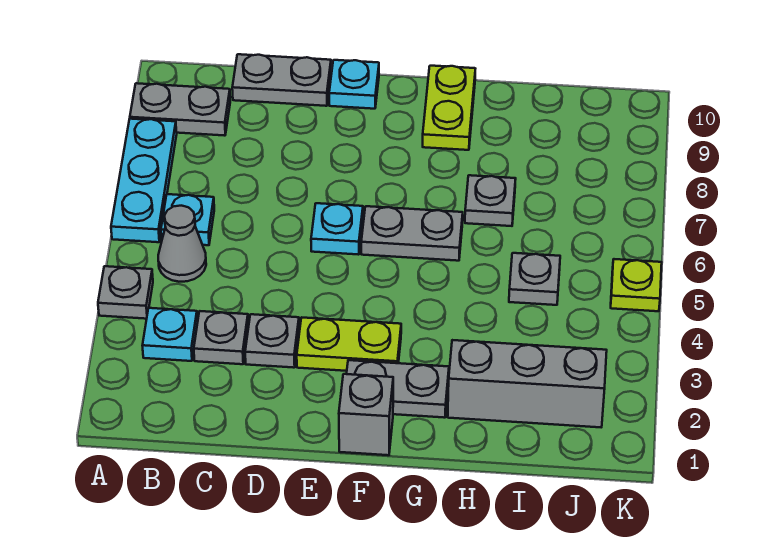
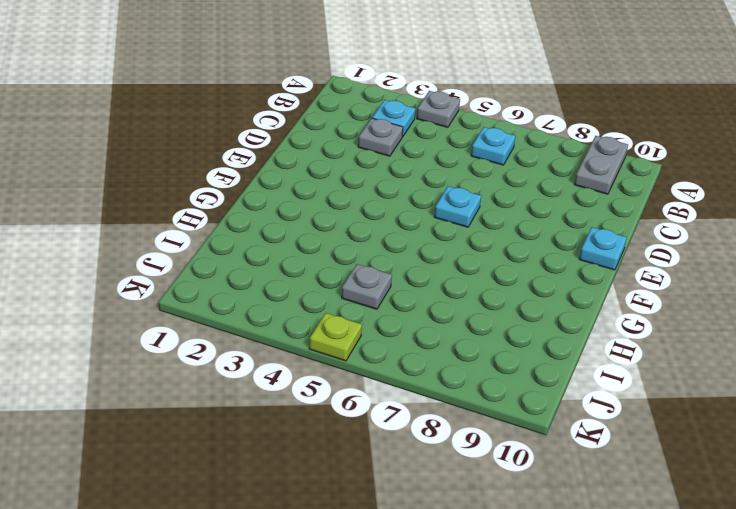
none -> cyan plate A6:A8 level 1
none -> grey cone B5 level 1
none -> grey plate C10:D10 level 1

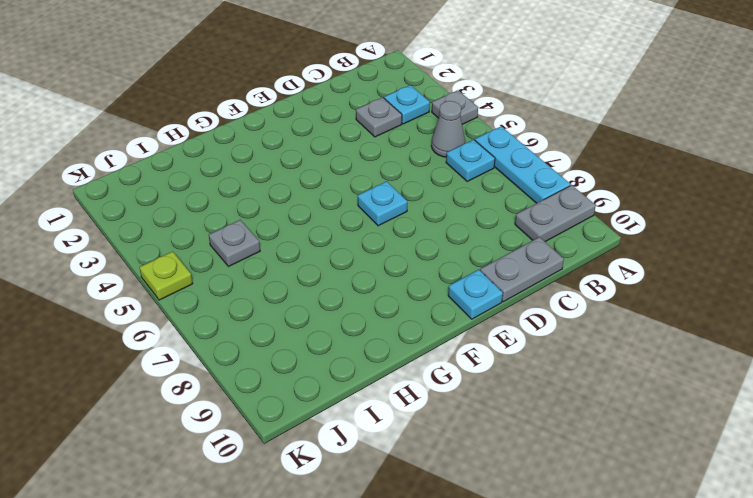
none -> grey plate D3 level 1
none -> lime plate E3:F3 level 1
none -> grey brick F1 level 1

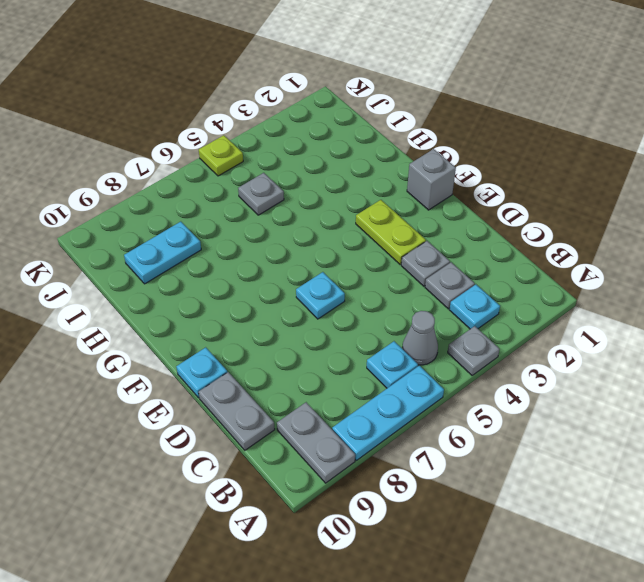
cyan plate I8:I9 level 1 -> none
none -> grey plate F2:G2 level 1
none -> grey plate F6:G6 level 1
none -> lime plate G9:G10 level 1

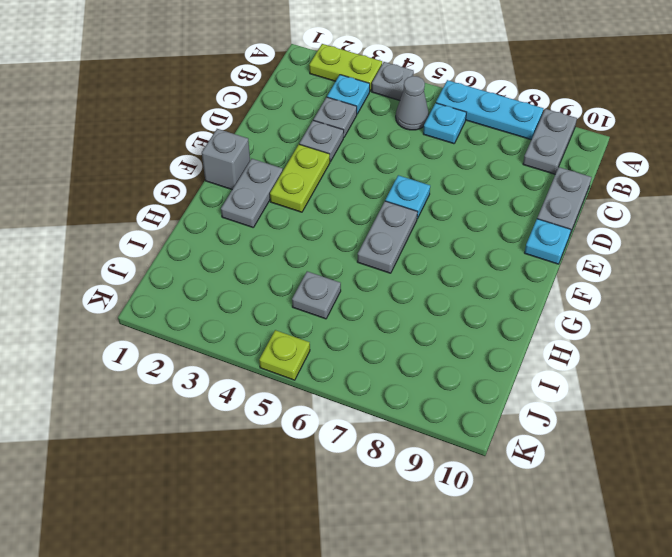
lime plate A2:A3 level 1 -> lime plate G9:G10 level 1
none -> grey brick H2:J2 level 1
none -> grey plate H7 level 1

